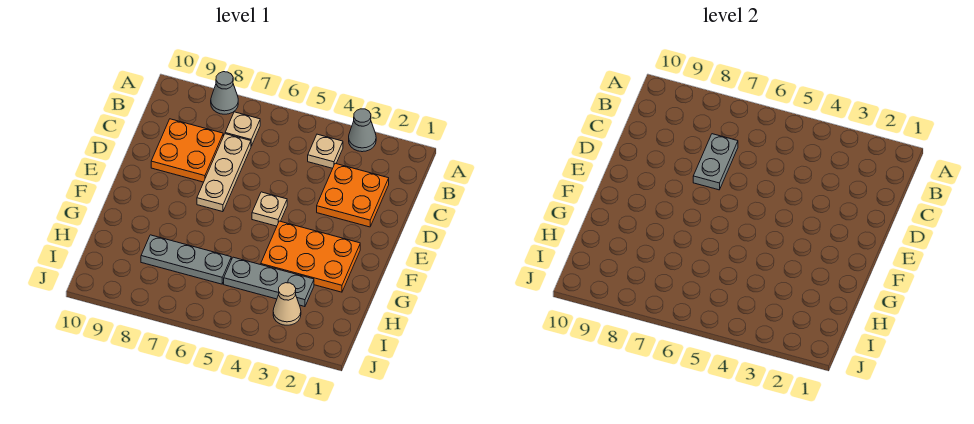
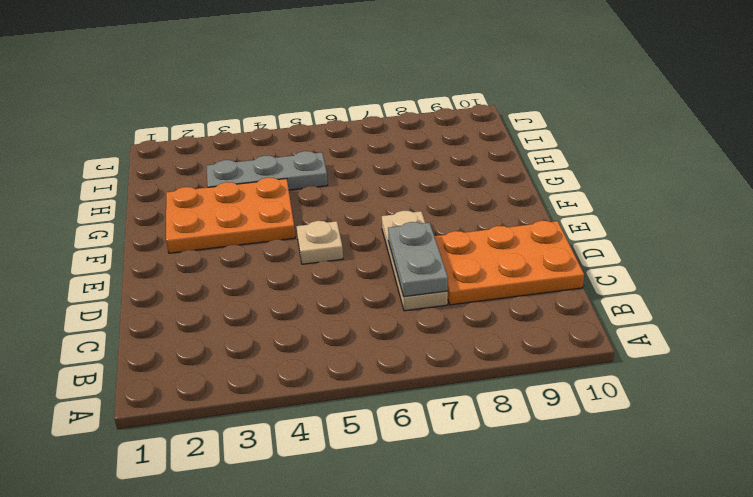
orange plate C8:D10 level 1 -> orange plate C8:D9 level 1
none -> grey cone A3 level 1
none -> grey cone A8 level 1
none -> tan plate B4 level 1

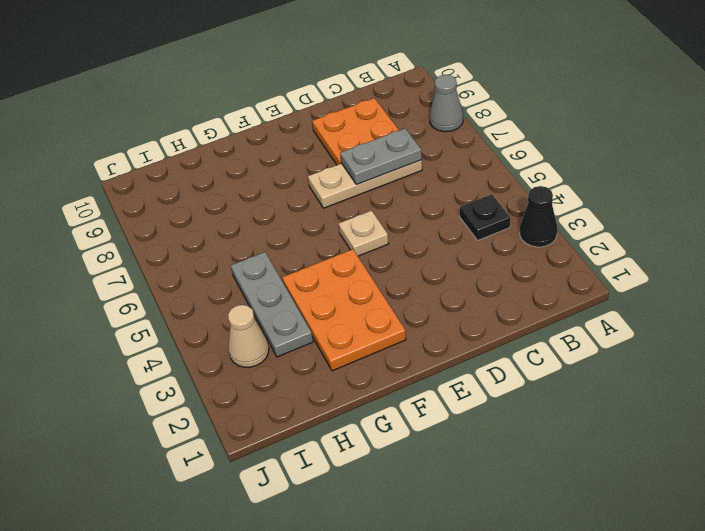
black cone A3 level 1 -> grey cone A3 level 1
black plate B4 level 1 -> tan plate B4 level 1
none -> tan plate B7 level 1
none -> orange plate C2:D3 level 1
none -> grey plate H6:H8 level 1

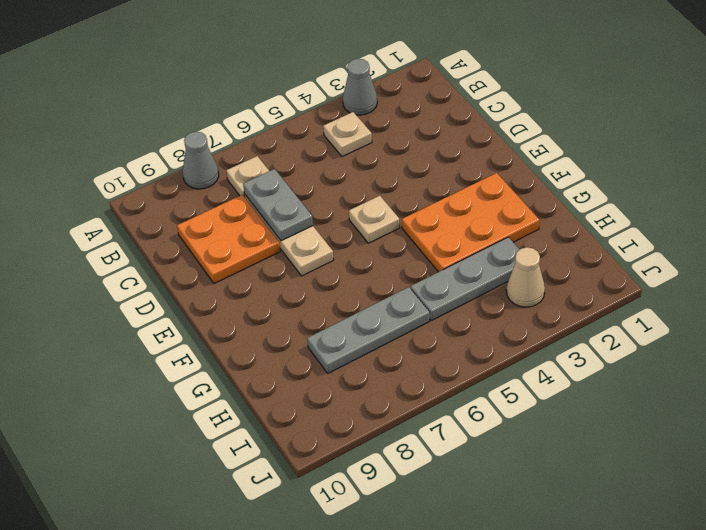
none -> orange plate C2:D3 level 1

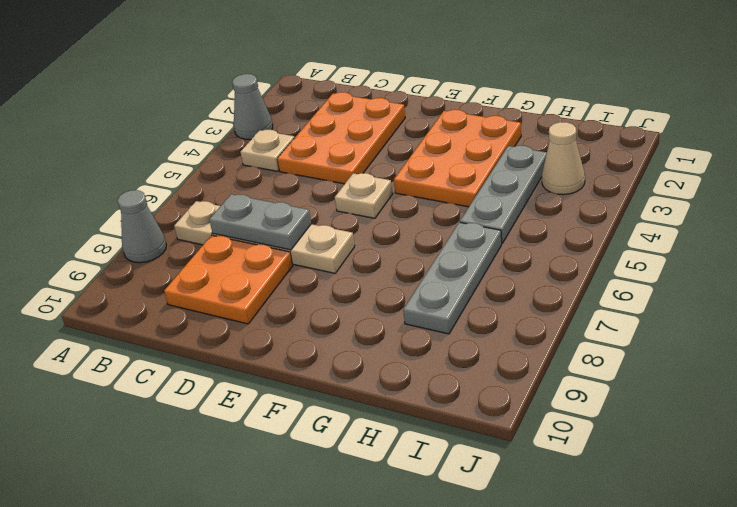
orange plate C2:D4 level 1 -> orange plate C2:D3 level 1

